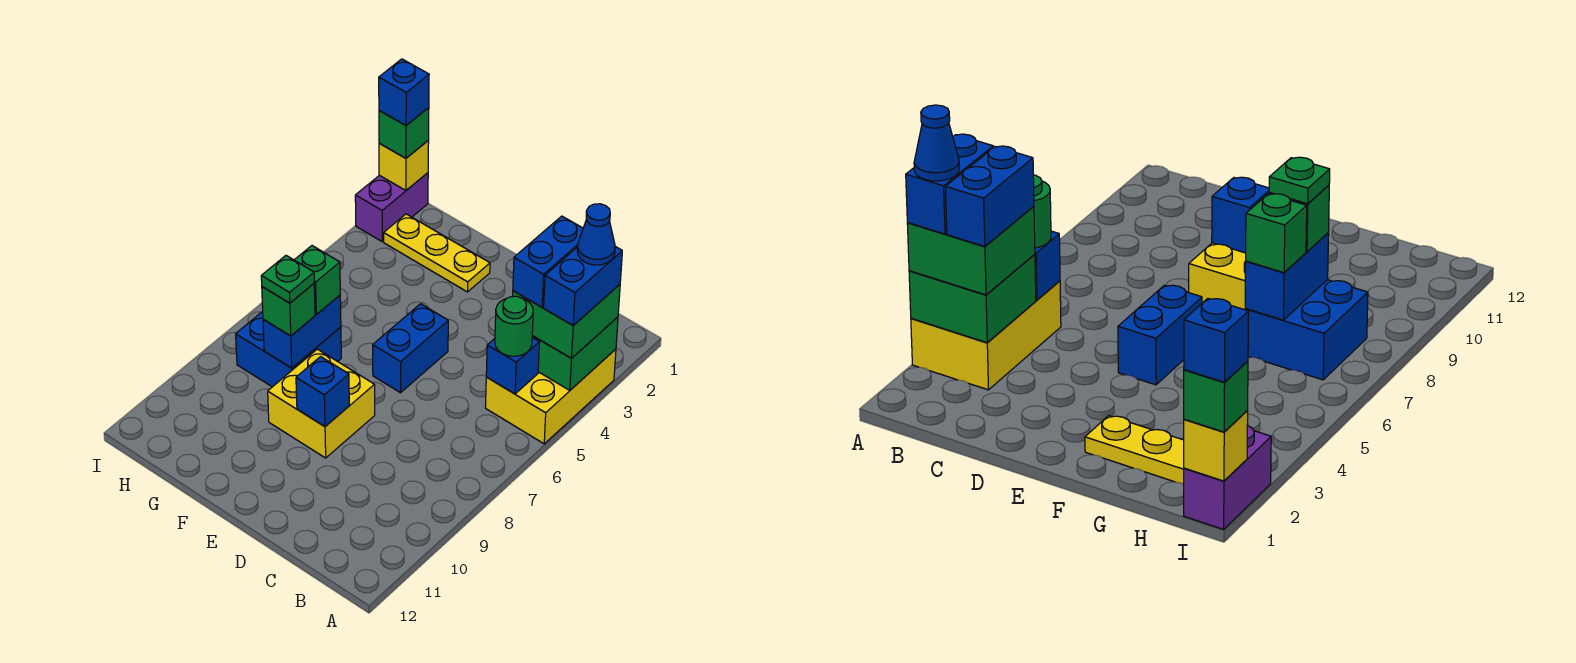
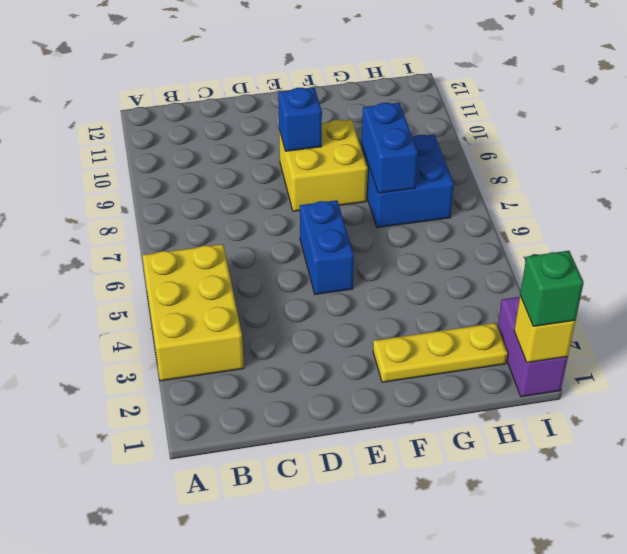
none -> green brick A3:B4 level 2
none -> blue brick B5 level 2
none -> green brick A3:B4 level 3

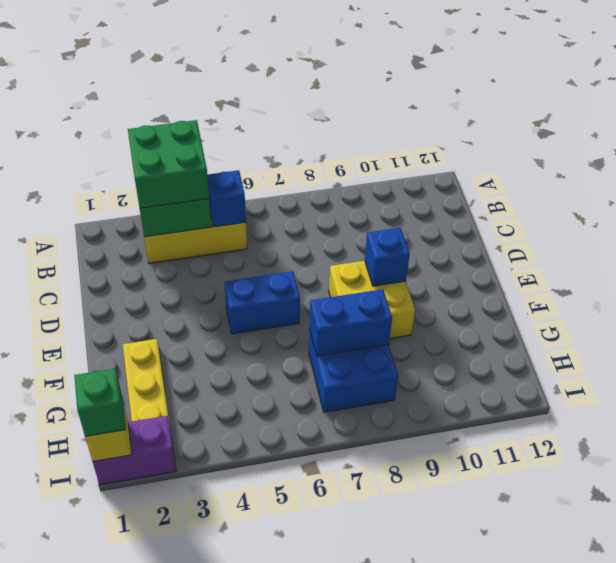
none -> green round brick B5 level 3
none -> green brick G7 level 3
none -> green brick G8 level 3

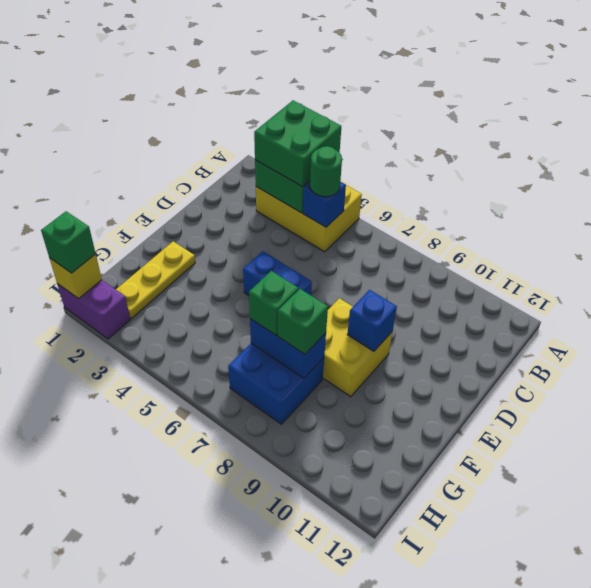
none -> blue brick A3:A4 level 4
none -> blue brick B3:B4 level 4
none -> green plate G8 level 4

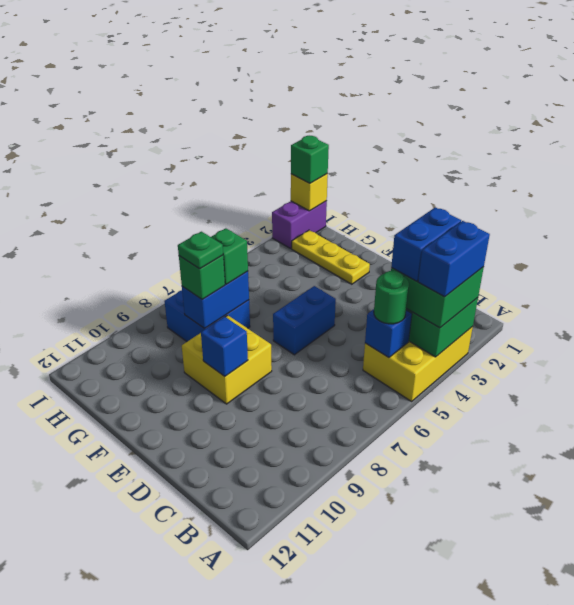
none -> blue brick I1 level 4
none -> blue cone A3 level 5

